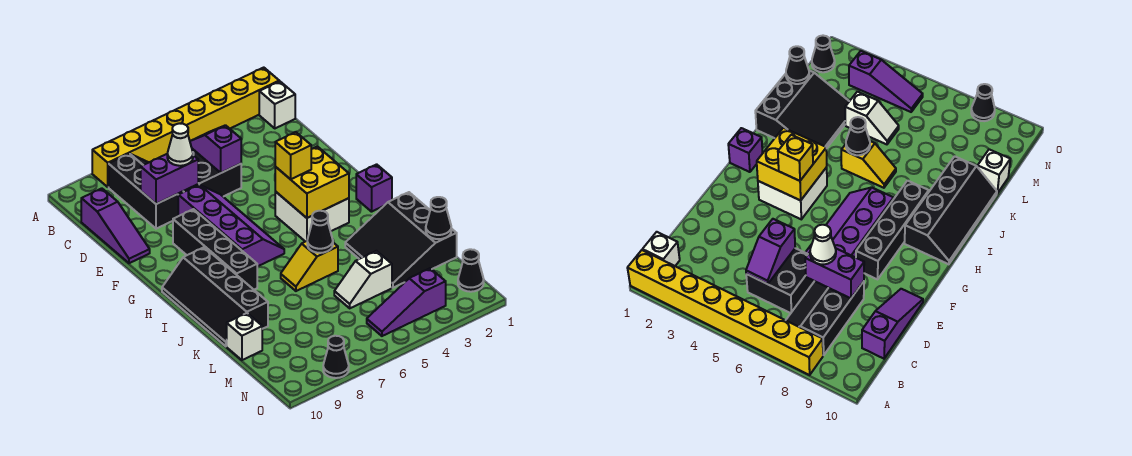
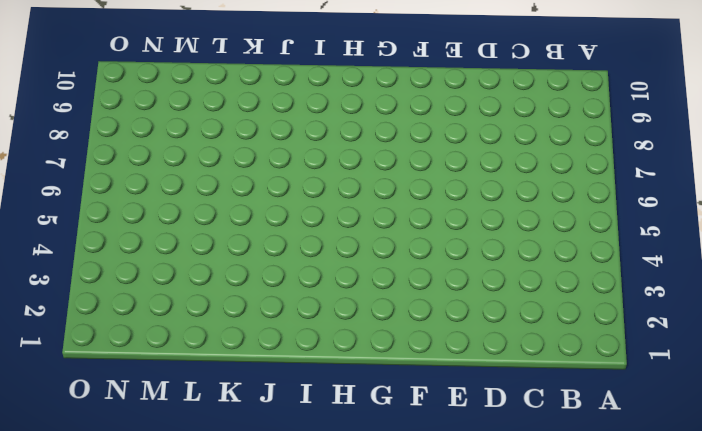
none -> yellow brick A1:A8 level 1
none -> white brick B1 level 1
none -> black slope B7:D8 level 1 top 8

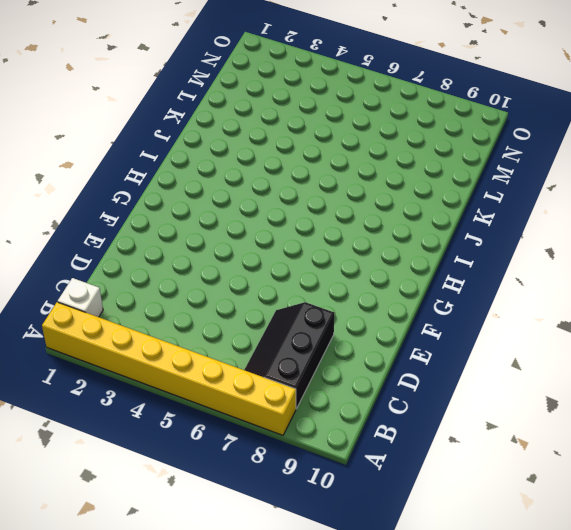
none -> black brick C5:D6 level 1
none -> purple slope C10:E10 level 1 top C
none -> purple slope E6:H7 level 1 top 7

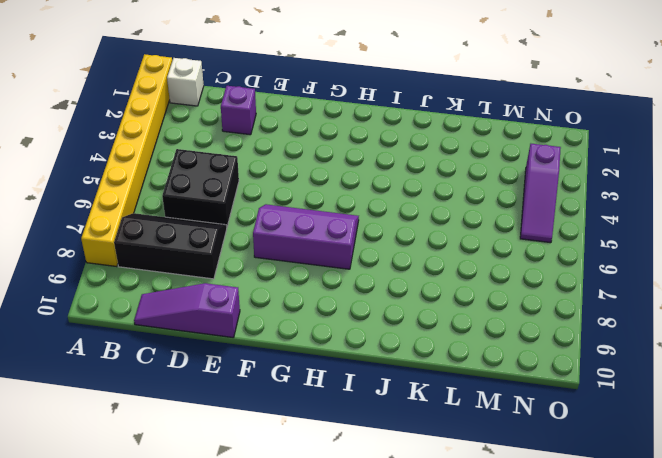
purple slope C10:E10 level 1 top E -> purple slope C10:E10 level 1 top C
purple brick D2 level 1 -> purple brick H1 level 1
purple slope F6:H7 level 1 top 7 -> purple slope E6:H7 level 1 top 7
none -> black brick F8:I8 level 1
none -> white brick G3:H4 level 1
none -> black slope H9:K10 level 1 top 9

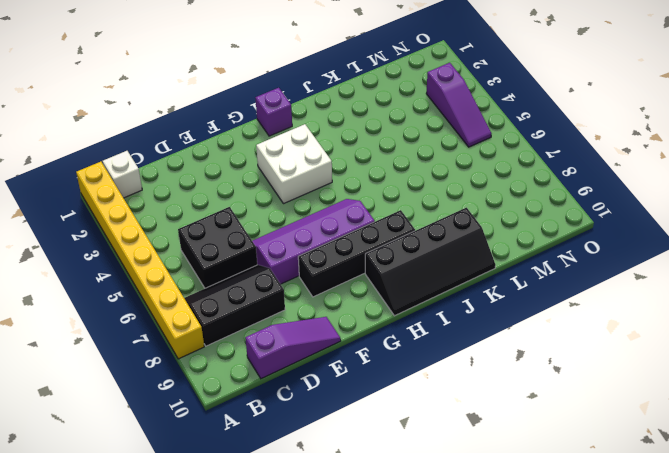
none -> black slope J1:L3 level 1 top 1
none -> yellow slope J5:J6 level 1 top 5
none -> white slope L4:L5 level 1 top 4

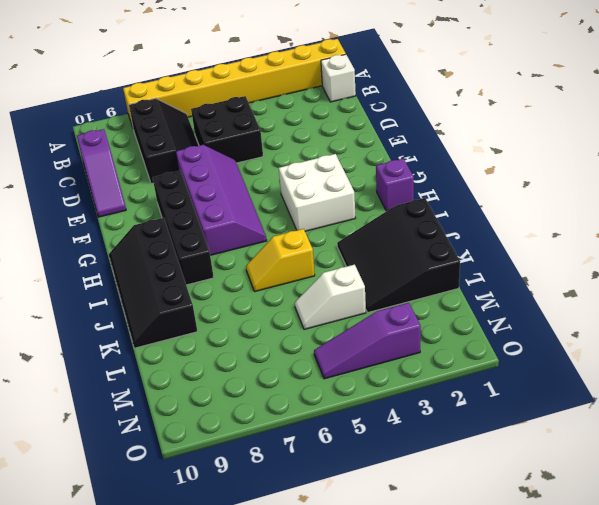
none -> white brick L10 level 1
none -> black cone N1 level 1
none -> black cone O8 level 1

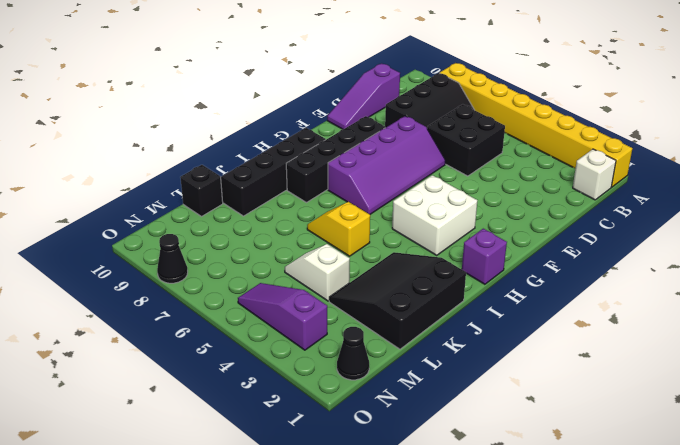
black brick L10 level 1 -> white brick L10 level 1
none -> purple slope C5:D5 level 2 top D
none -> purple brick D7:D8 level 2
none -> yellow brick G3:H4 level 2

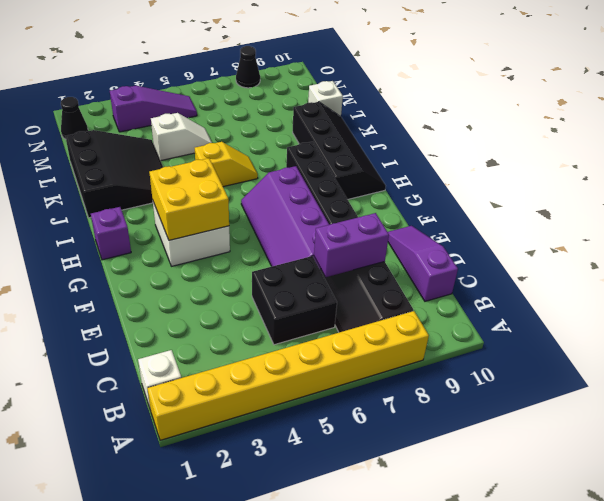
none -> purple slope C5:D5 level 2 top D
none -> black cone J5 level 2
none -> black cone L1 level 2

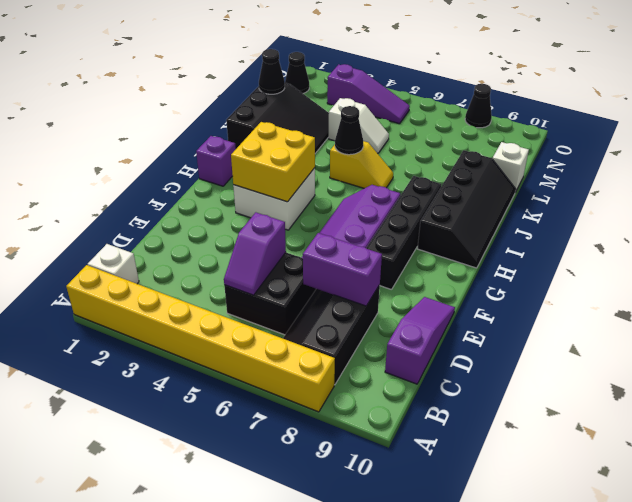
none -> white cone D7 level 3
none -> yellow brick G4 level 3

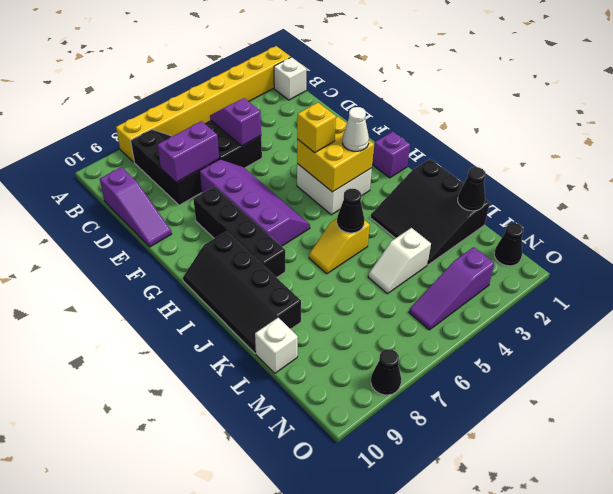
white cone H3 level 3 -> white cone D7 level 3

